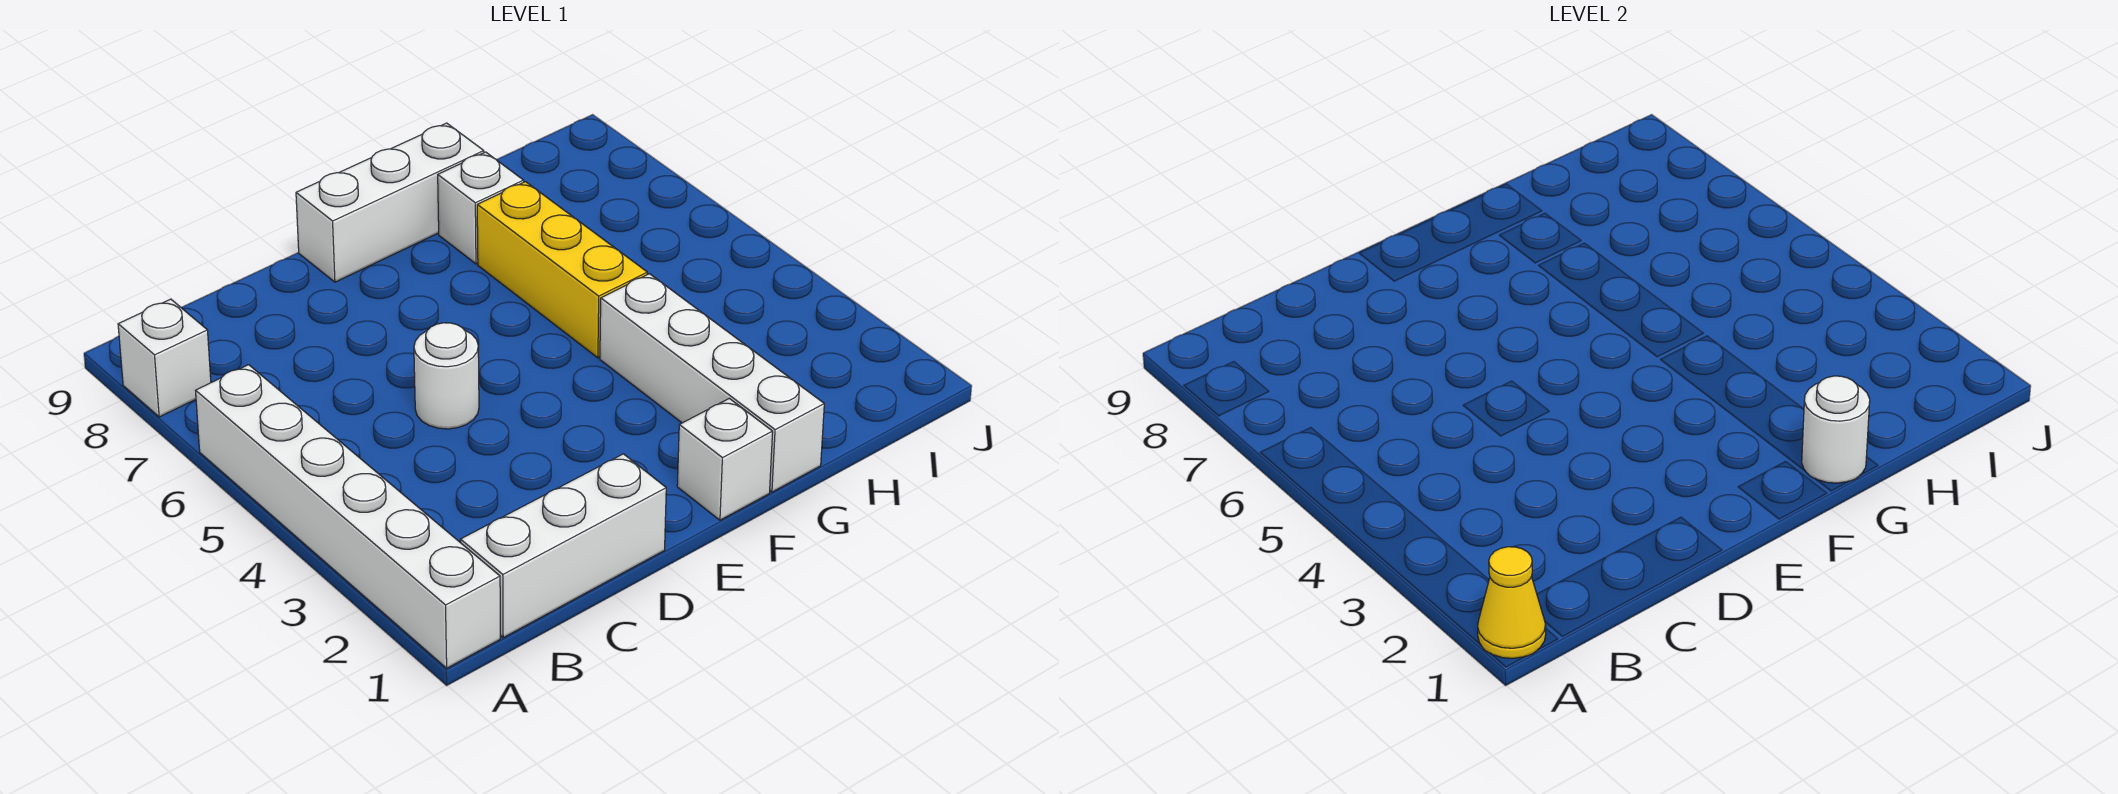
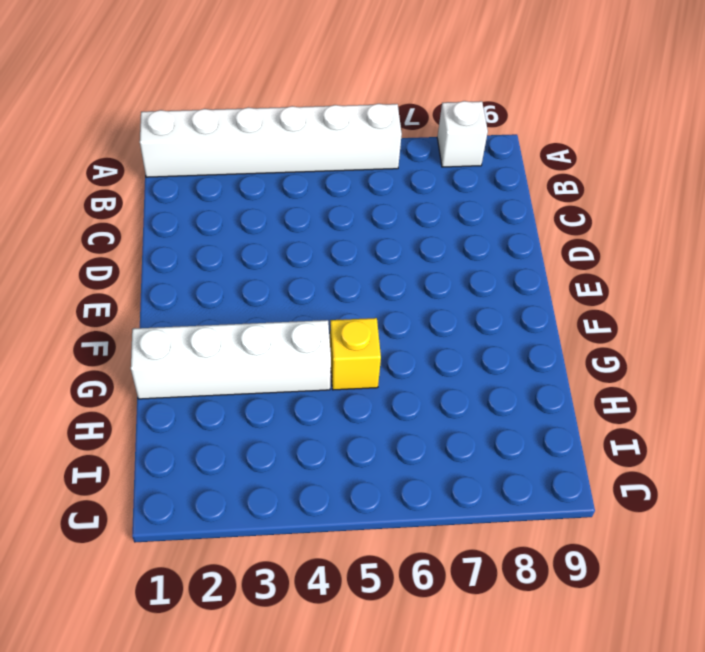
yellow brick G5 level 1 -> yellow brick G5:G7 level 1
none -> white brick B1:D1 level 1
none -> white round brick D5 level 1

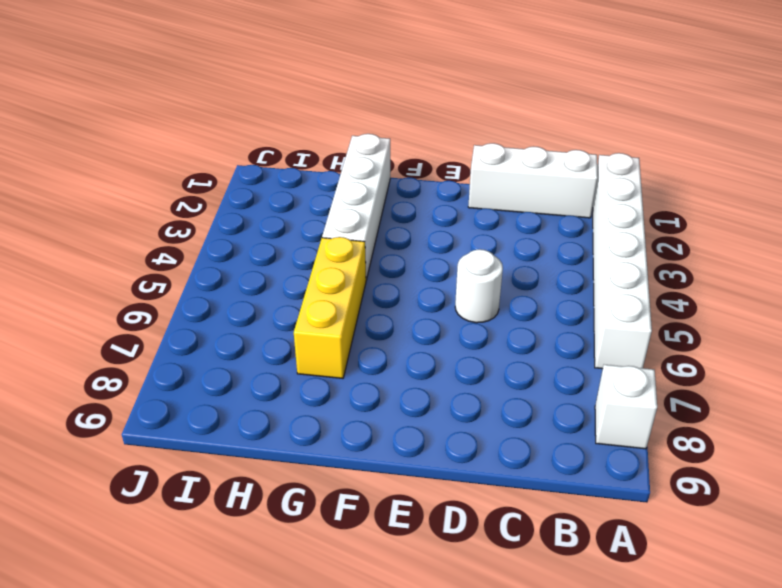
none -> white brick E9:G9 level 1
none -> white brick F1 level 1

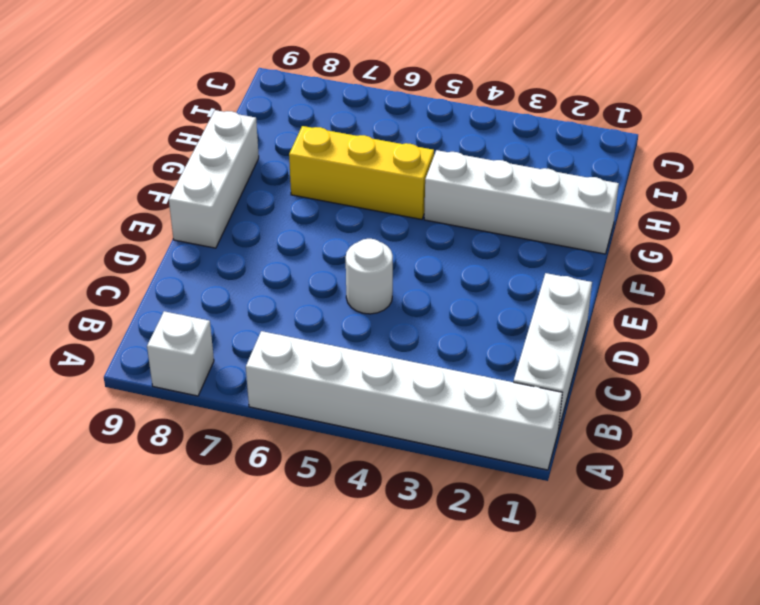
none -> white brick F1 level 1
none -> white brick G8 level 1

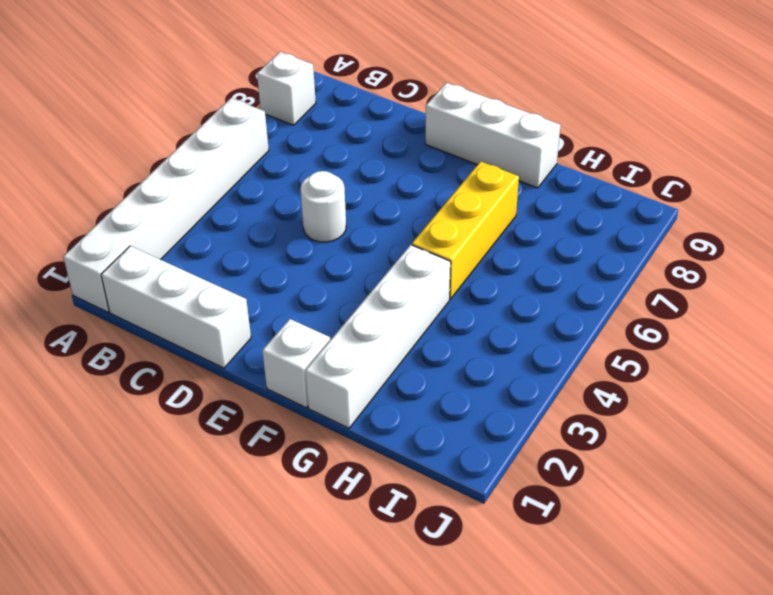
none -> white brick G8 level 1
none -> yellow cone A1 level 2

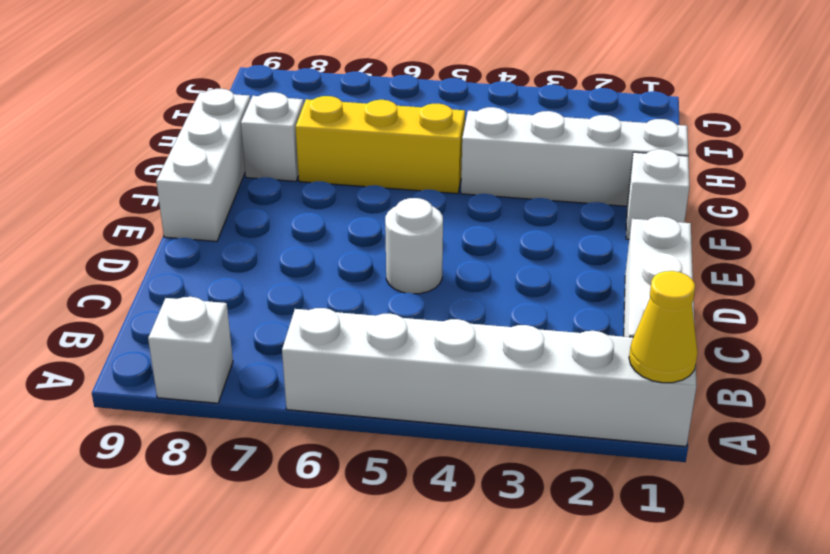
none -> white round brick G1 level 2

